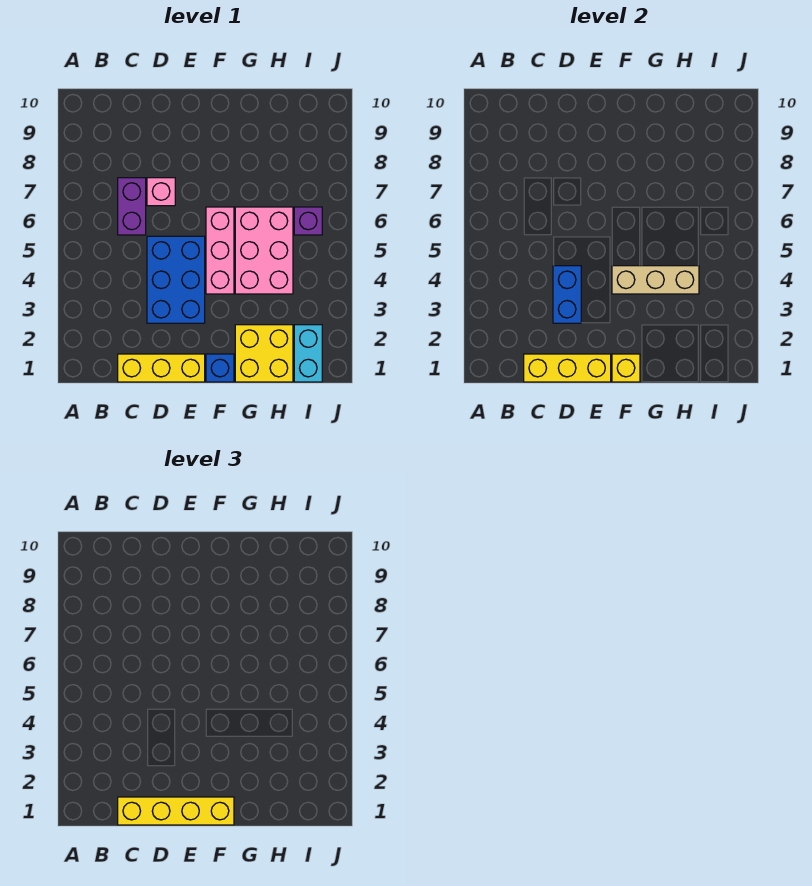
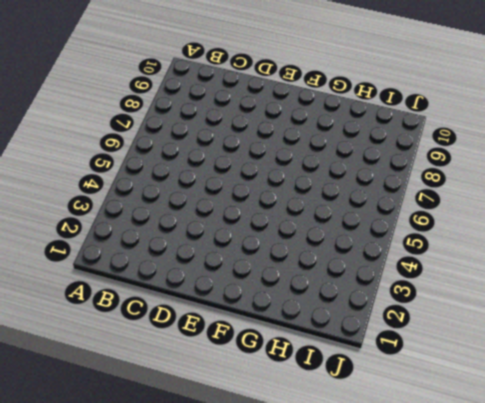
none -> yellow brick C1:E1 level 1
none -> purple brick C6:C7 level 1
none -> blue brick D3:E5 level 1

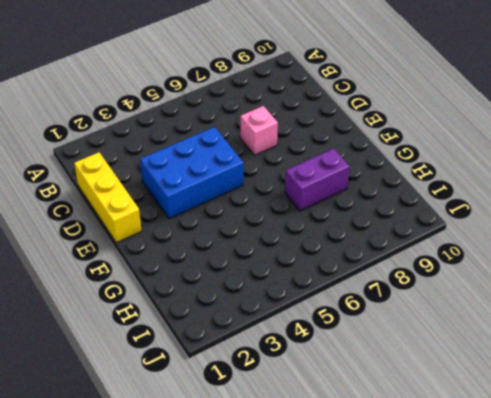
purple brick G7:G8 level 1 -> purple brick C6:C7 level 1
none -> blue brick F1 level 1
none -> pink brick F4:F6 level 1
none -> yellow brick G1:H2 level 1

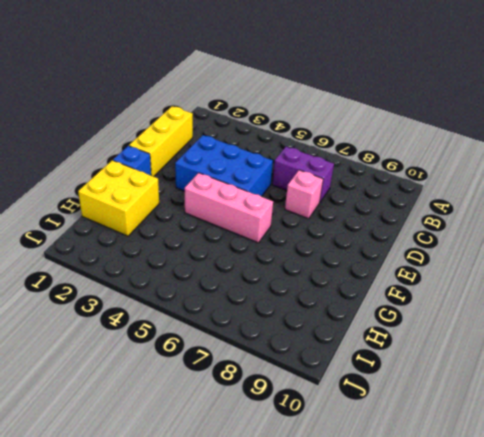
none -> pink brick G4:H6 level 1
none -> cyan brick I1:I2 level 1
none -> purple brick I6 level 1

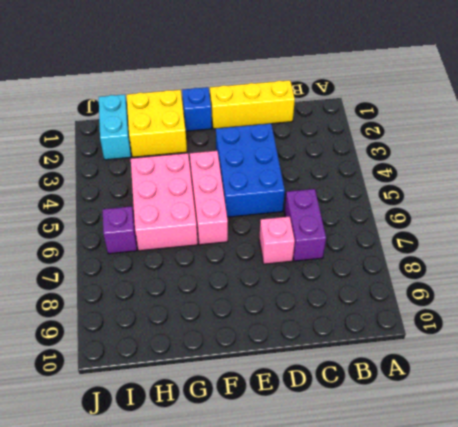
none -> yellow brick C1:E1 level 2
none -> blue brick D3:D4 level 2
none -> yellow brick F1 level 2

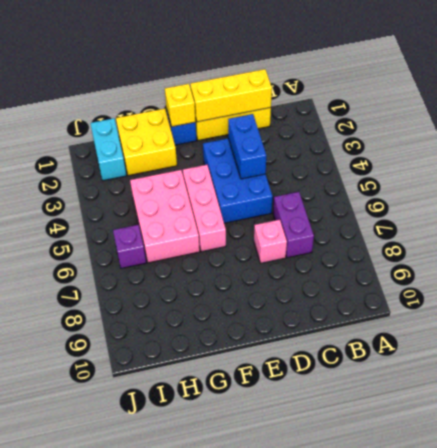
none -> tan brick F4:H4 level 2
none -> yellow brick C1:F1 level 3

